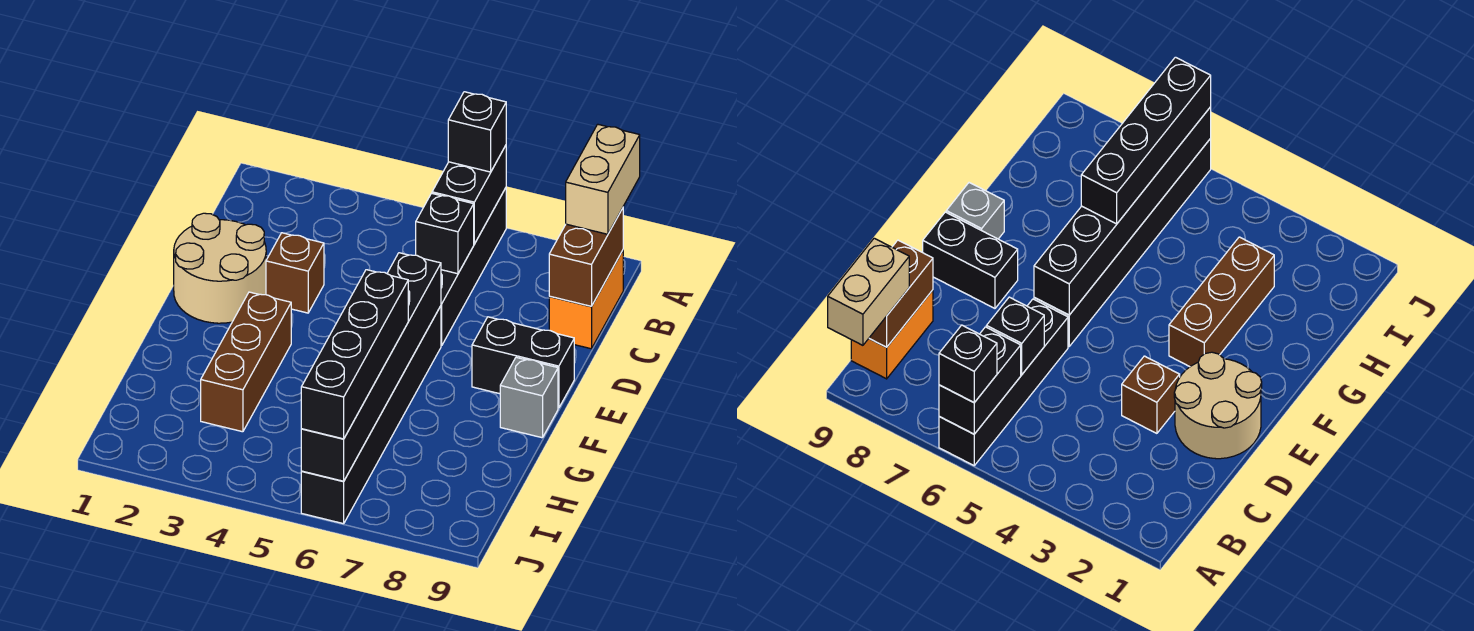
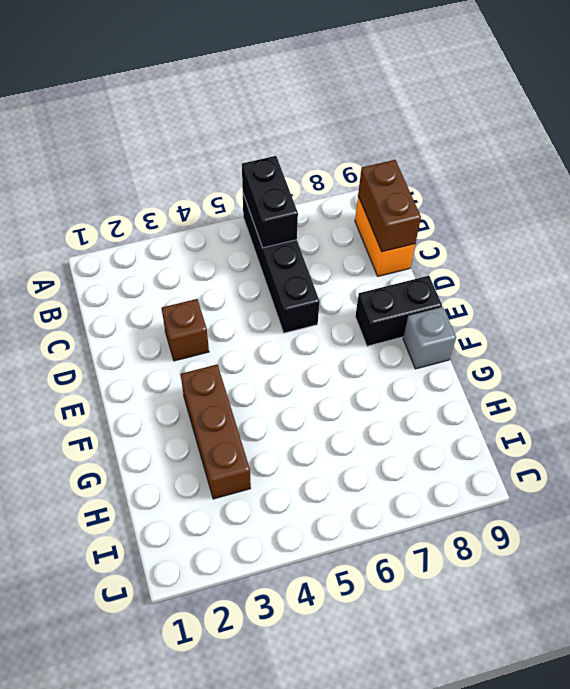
none -> tan round brick D1:E2 level 1
none -> black brick E6:J6 level 1
none -> black brick C6 level 2

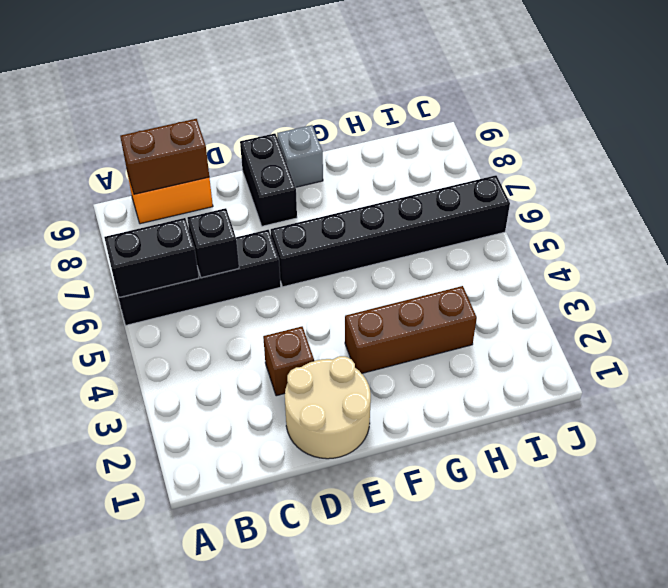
none -> black brick E6:J6 level 2
none -> black brick A6 level 3
none -> tan brick A9:B9 level 3

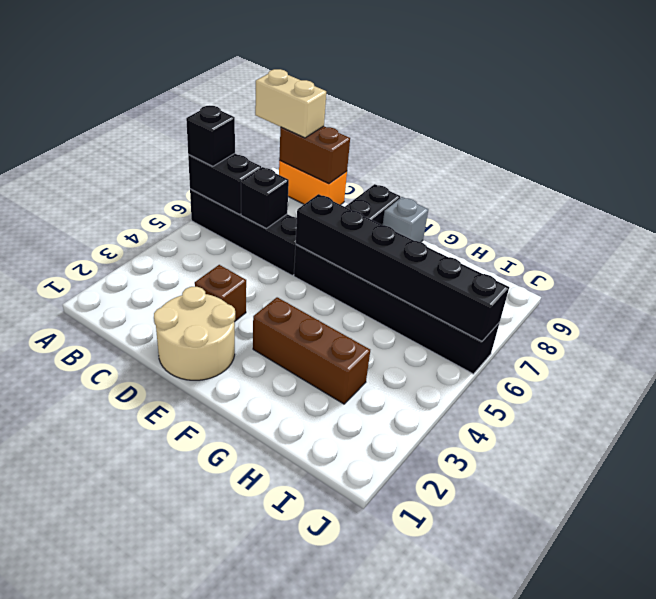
none -> black brick G6:J6 level 3

